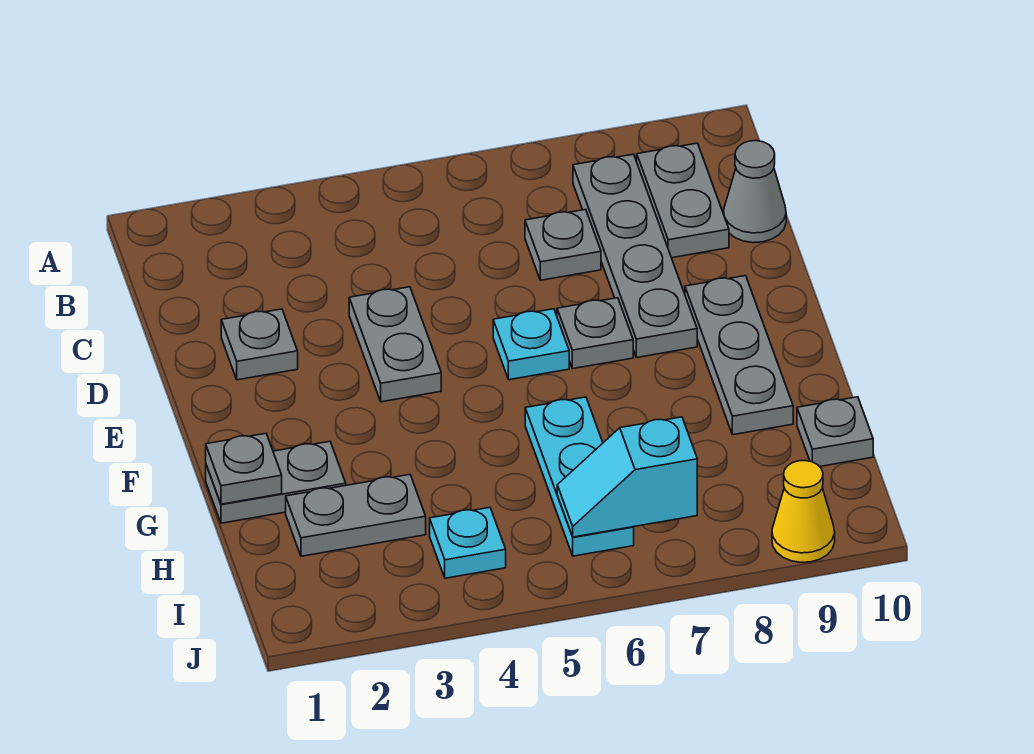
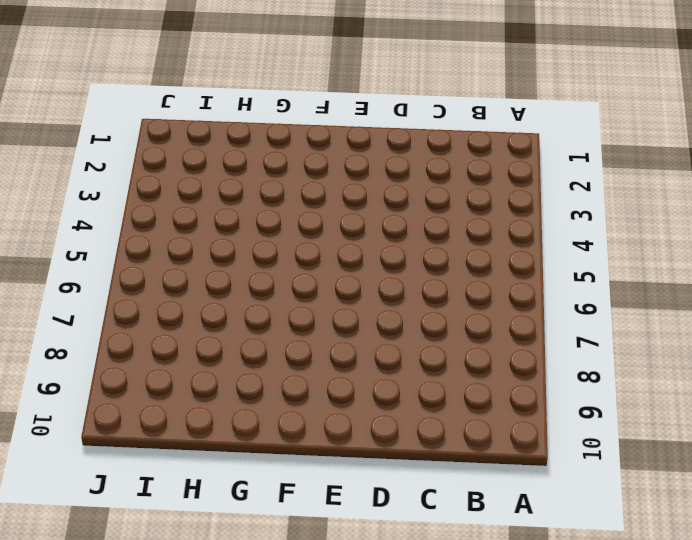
none -> grey plate B8:E8 level 1
none -> grey plate B9:C9 level 1
none -> grey plate C7 level 1

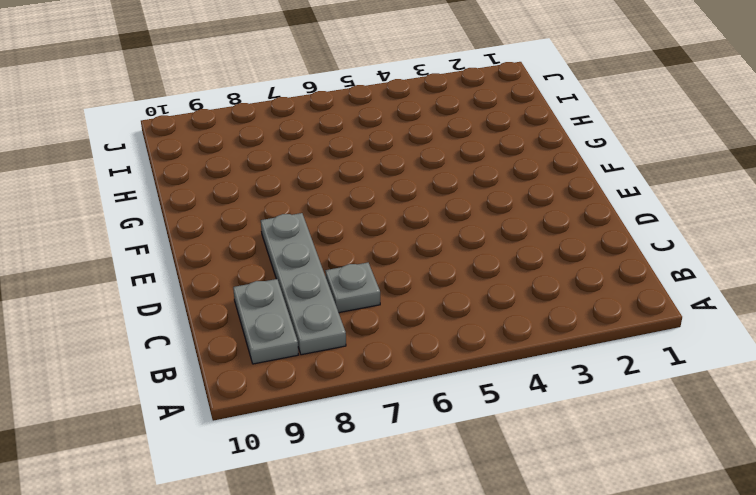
none -> grey cone C10 level 1
none -> grey plate D2 level 1
none -> grey plate D4:E4 level 1

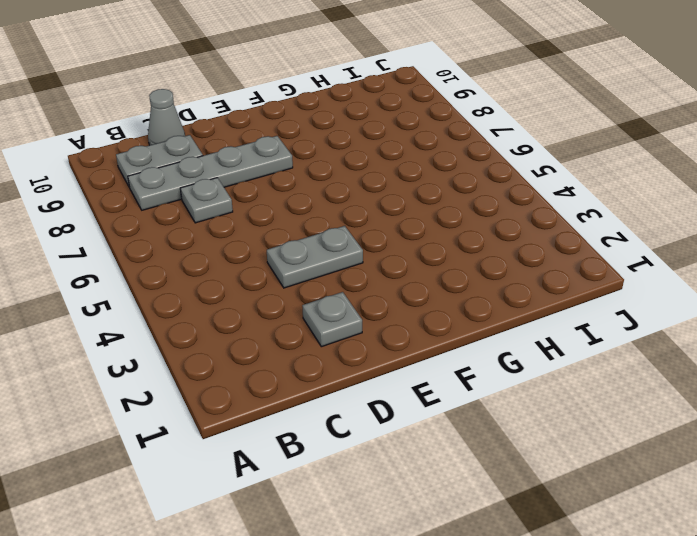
none -> cyan plate E6 level 1
none -> grey plate E7 level 1
none -> grey plate E9:G9 level 1

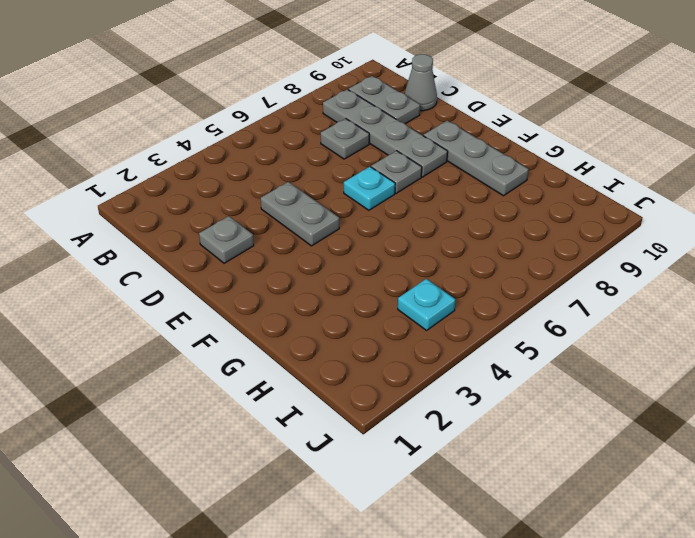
none -> grey plate G1:G2 level 1
none -> cyan plate G6:I6 level 1
none -> grey plate H2:H3 level 1

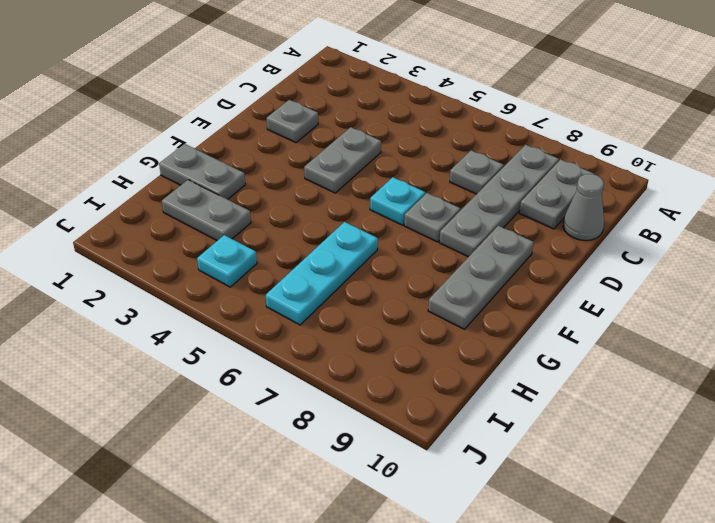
none -> grey plate H10 level 1
none -> yellow cone J9 level 1
none -> grey plate G1 level 2

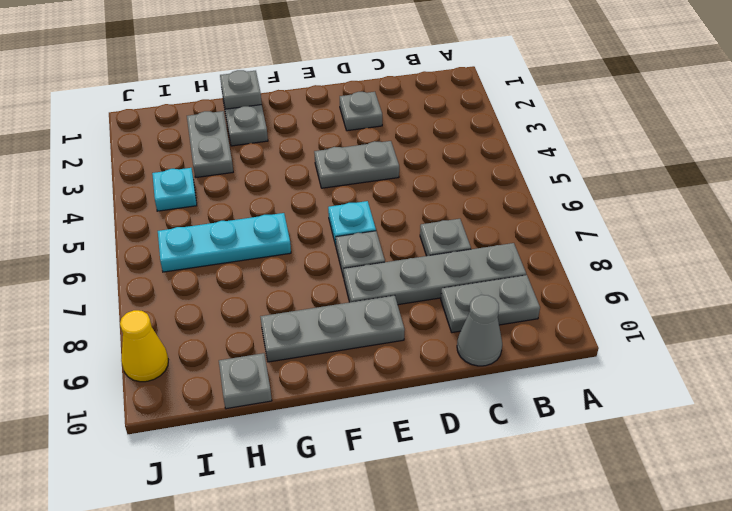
none -> cyan slope I6:I7 level 2 top 7

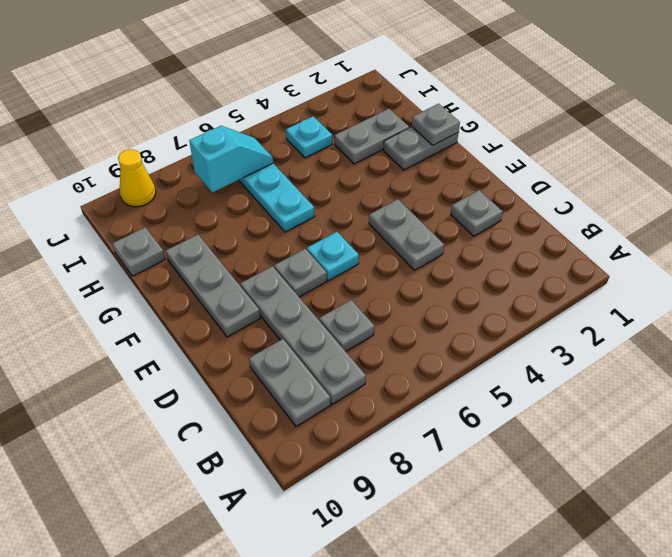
none -> grey cone C10 level 1

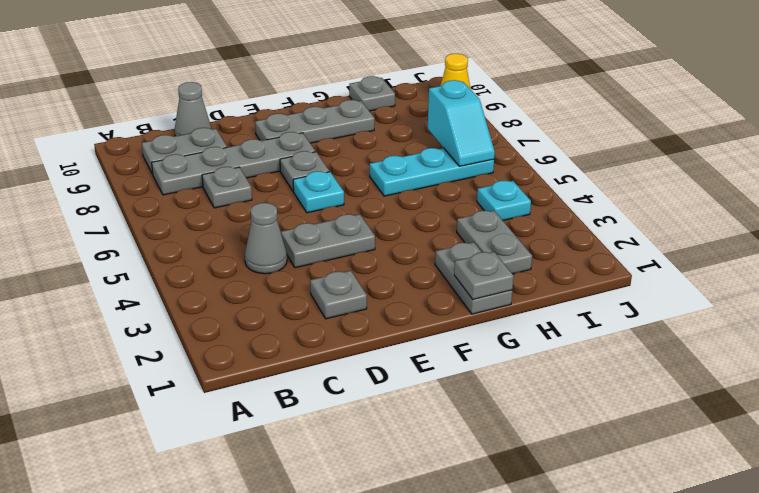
grey cone C4 level 1 -> none

